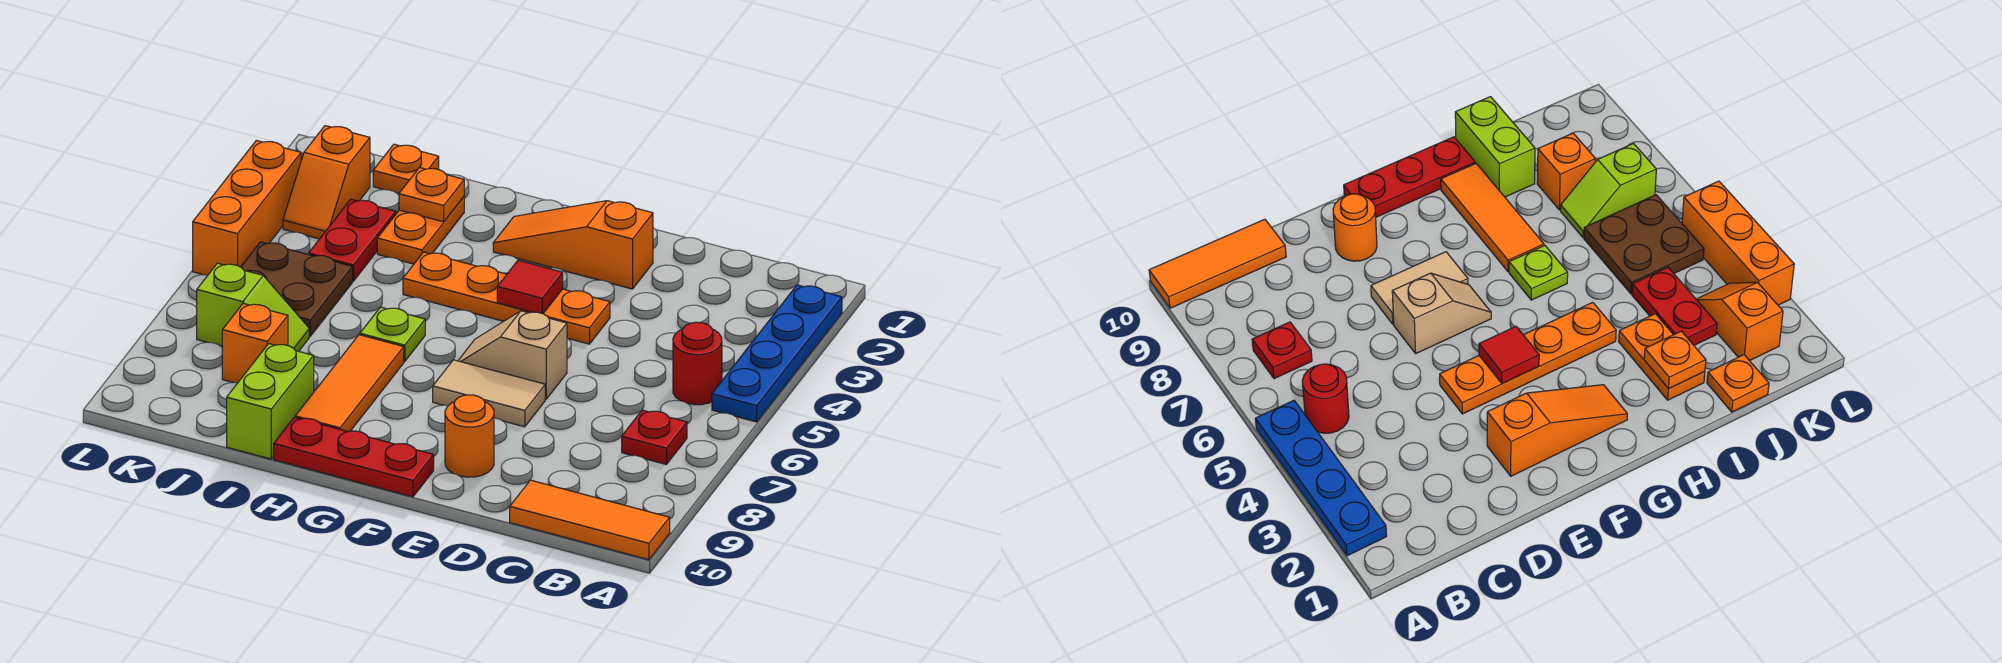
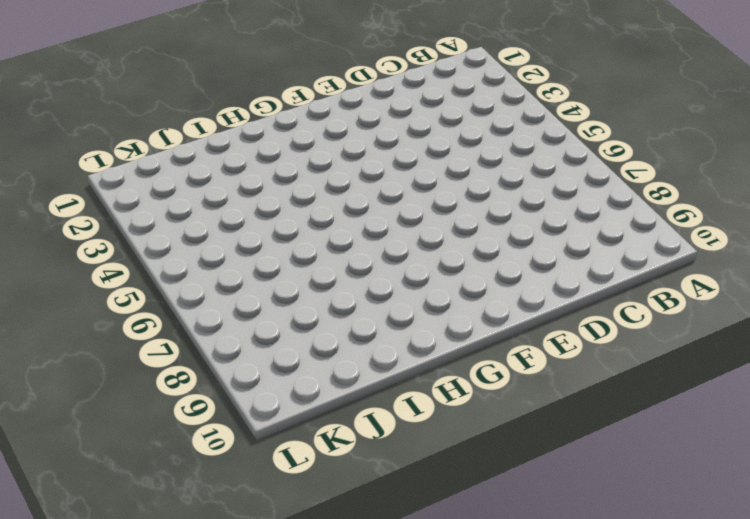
none -> blue plate A2:A5 level 1
none -> orange tile A10:C10 level 1
none -> red round brick B5 level 1

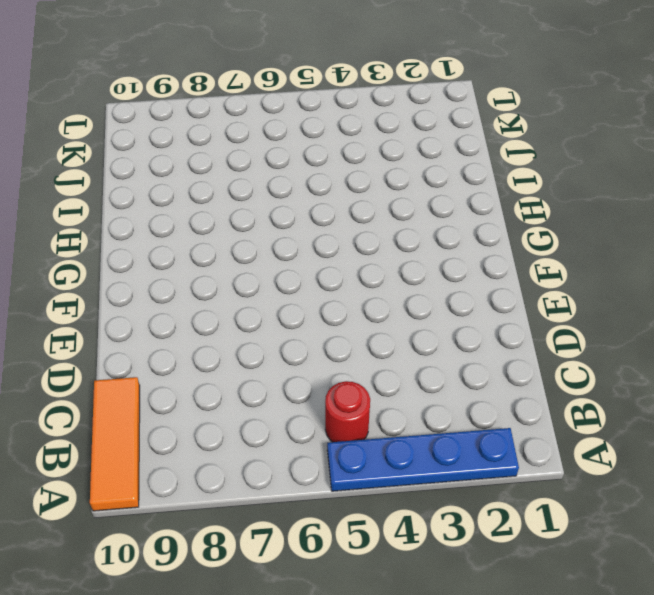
none -> red plate B7 level 1
none -> orange slope E2:G2 level 1 top E
none -> orange plate E4:H4 level 1

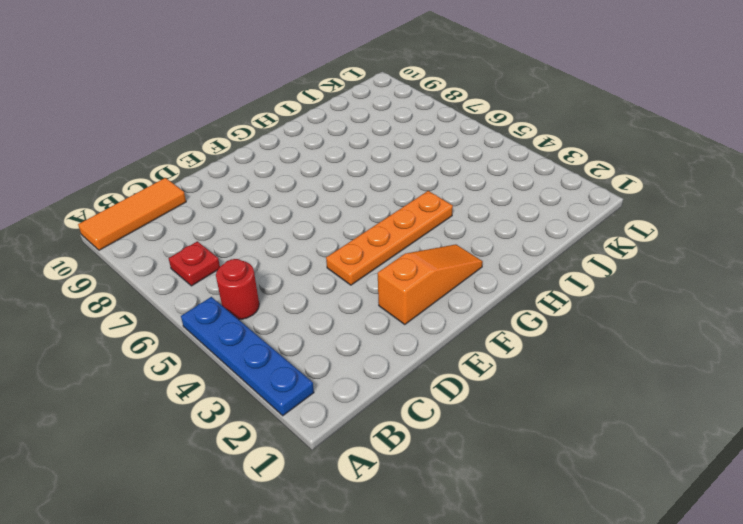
none -> tan slope E6:F6 level 1 top E
none -> tan tile E7:F7 level 1
none -> orange round brick E9 level 1

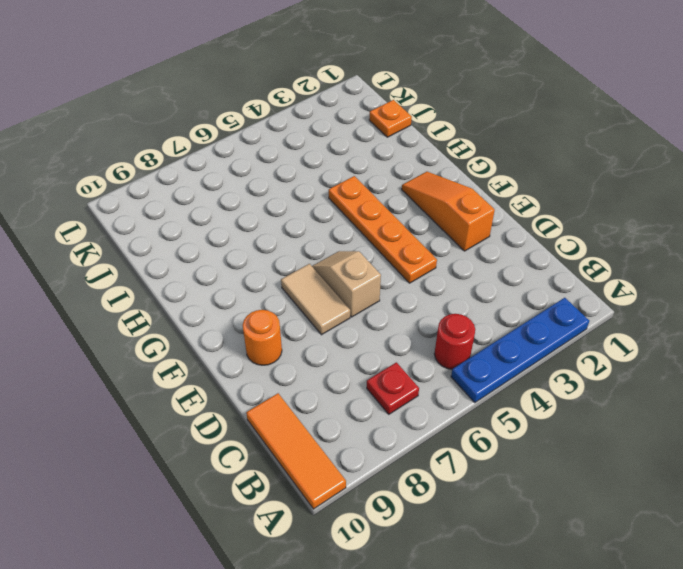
none -> red plate F10:H10 level 1
none -> lime plate H6 level 1
none -> orange tile H7:H9 level 1

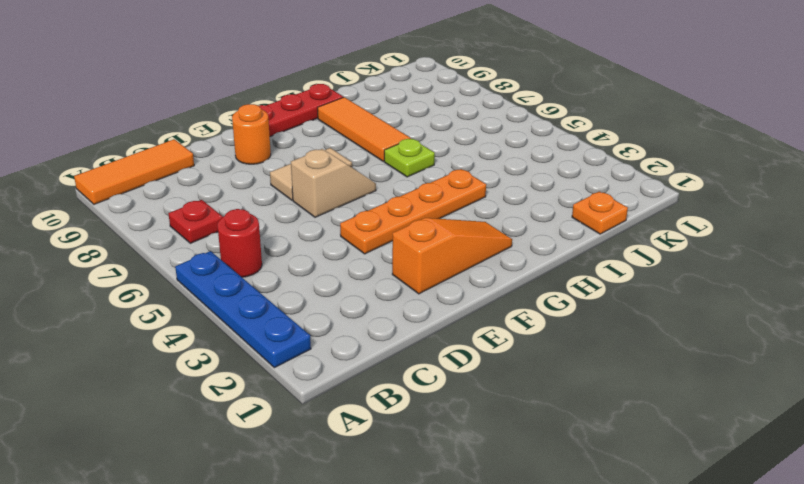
none -> orange plate I2:I3 level 1
none -> lime brick I9:I10 level 1
none -> red plate J3:J4 level 1

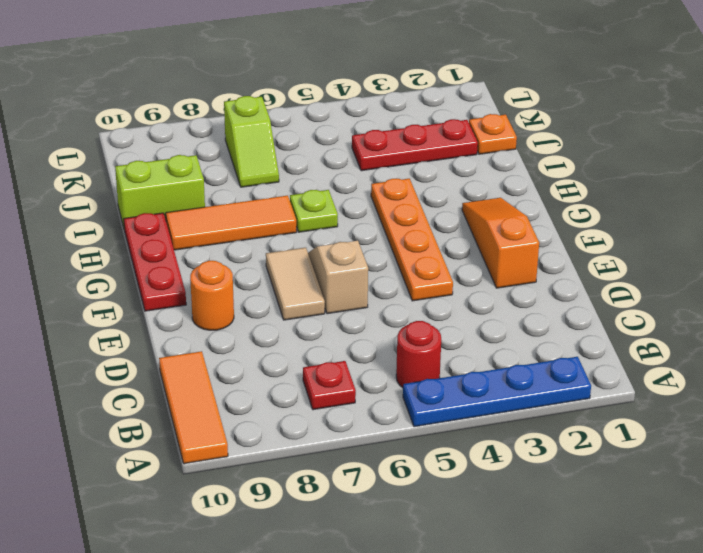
red plate J2:J4 level 1 -> red plate J3:J4 level 1
none -> orange plate I2:I3 level 1
none -> brown plate J5:K6 level 1
none -> orange brick J8 level 1

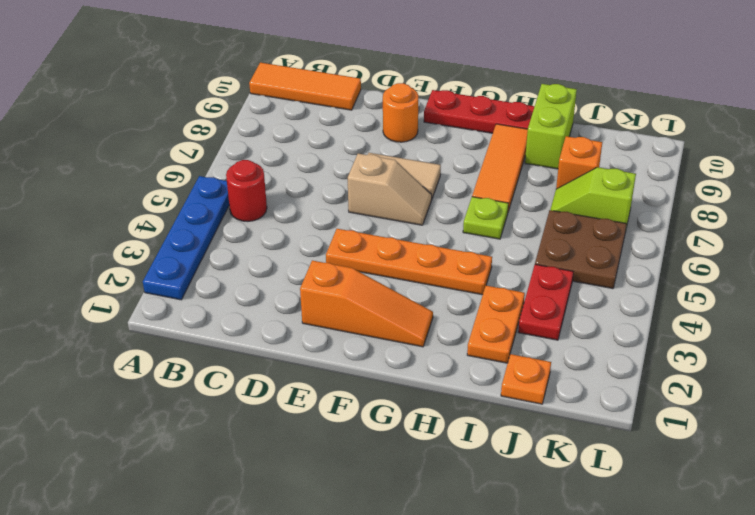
none -> red plate B7 level 1
none -> orange slope K2:K3 level 1 top 2
none -> orange brick L3:L5 level 1

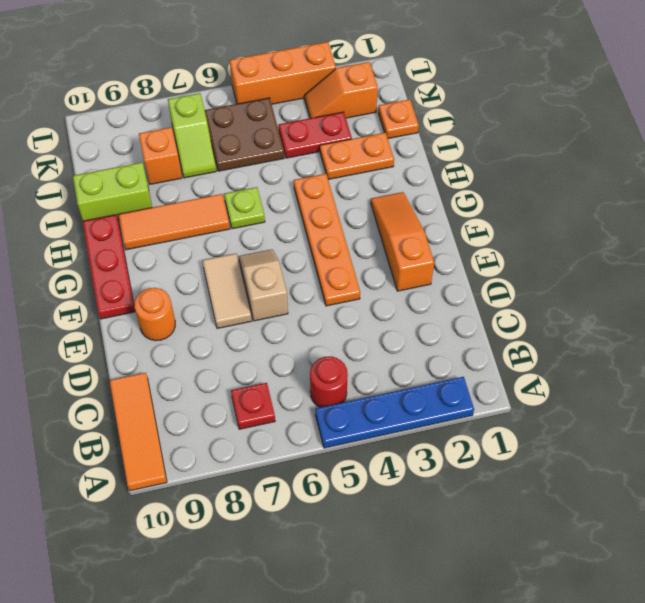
none -> red tile F4 level 2
none -> orange plate I2 level 2

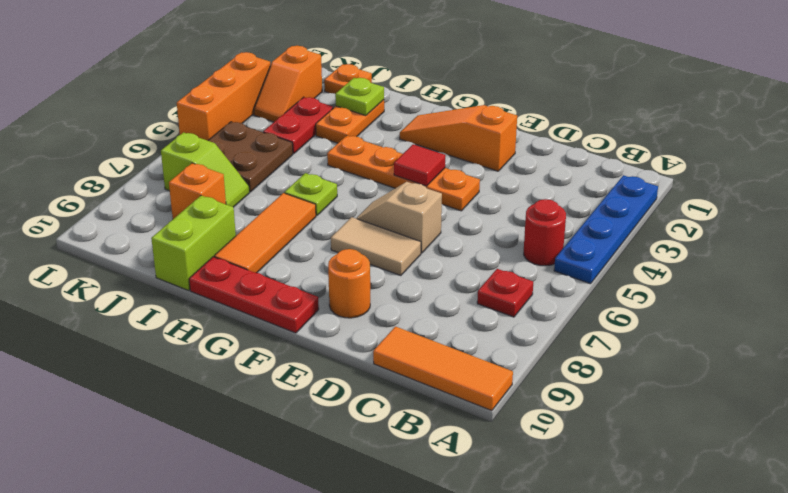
lime plate I2 level 2 -> orange plate I2 level 2

